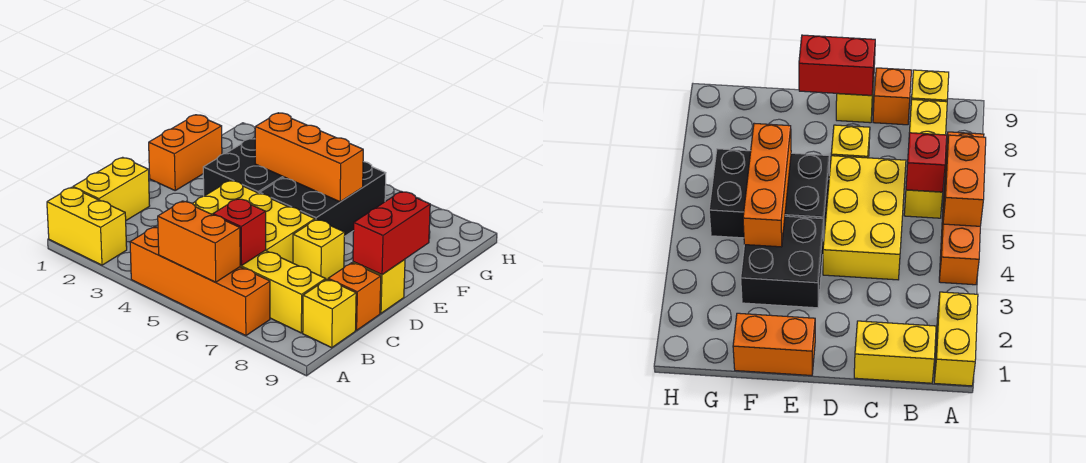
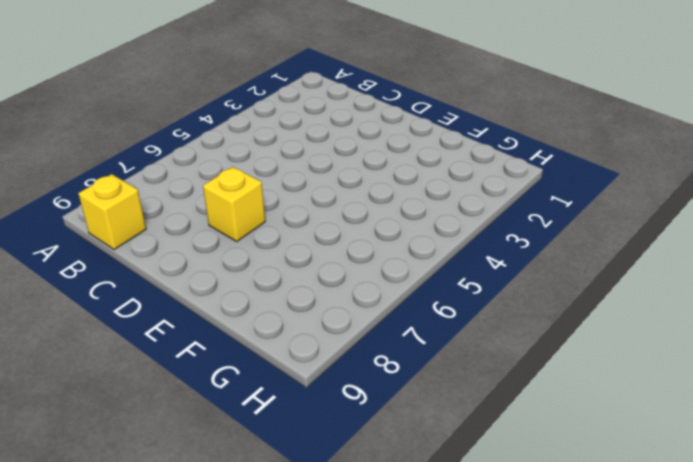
none -> yellow brick A1:A2 level 1
none -> orange brick A4:A7 level 1
none -> yellow brick B1:C1 level 1

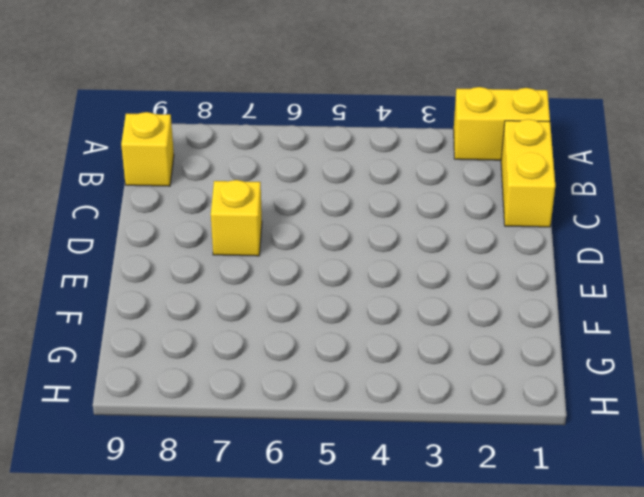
none -> orange brick A4:A7 level 1
none -> yellow brick B6:B8 level 1
none -> yellow brick C4:D6 level 1

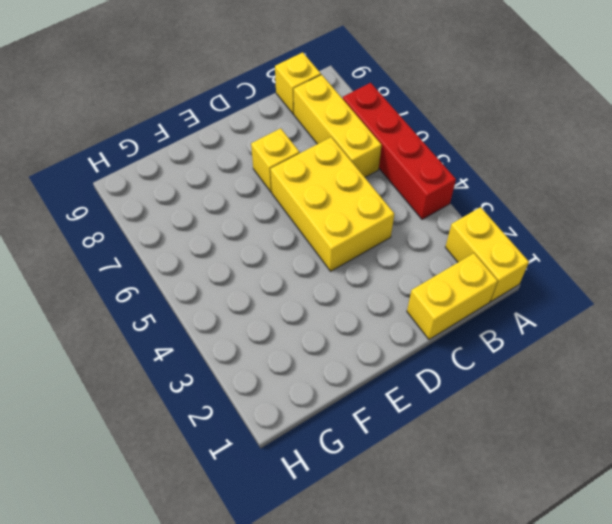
red brick A4:A7 level 1 -> orange brick A4:A7 level 1
none -> orange brick C9 level 1
none -> yellow brick D9 level 1
none -> orange brick E1:F1 level 1

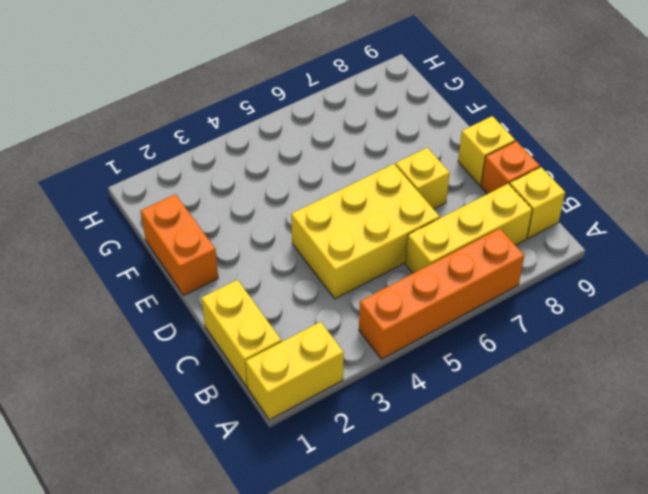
none -> black brick E3:F4 level 1
none -> black brick E5:G6 level 1
none -> orange brick A5:A6 level 2

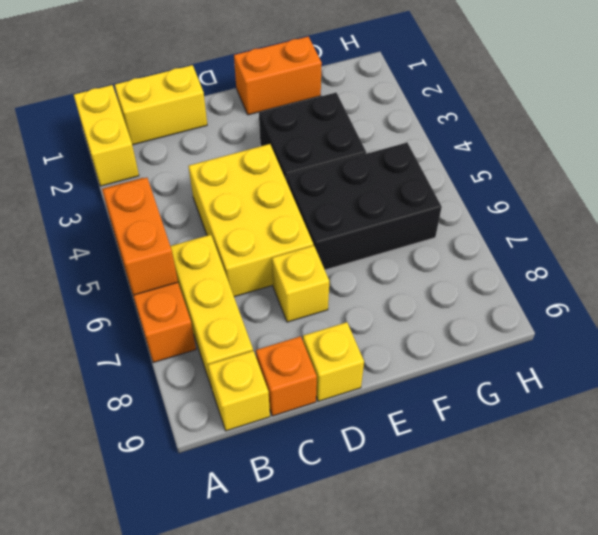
none -> red brick B6 level 2
none -> red brick D9:E9 level 2
none -> orange brick F4:F6 level 2

